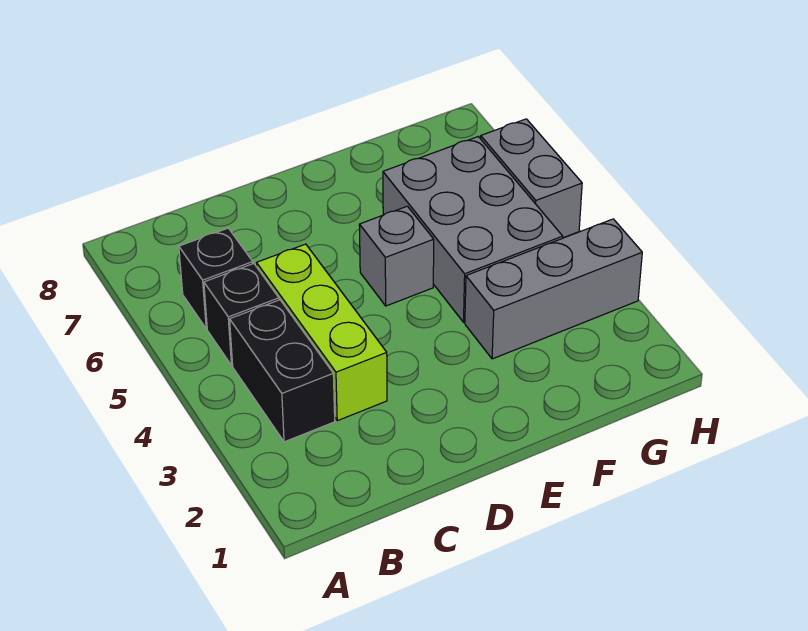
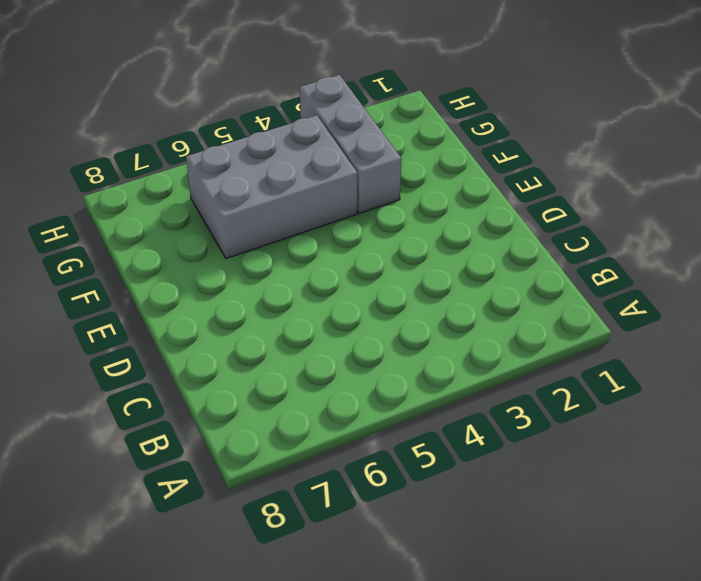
none -> black brick B3:B4 level 1
none -> black brick B5 level 1

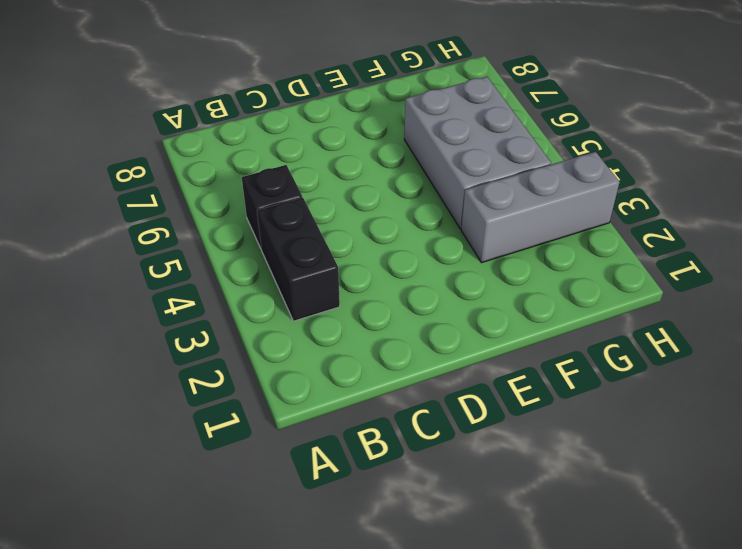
none -> black brick B6 level 1
none -> lime brick C3:C5 level 1

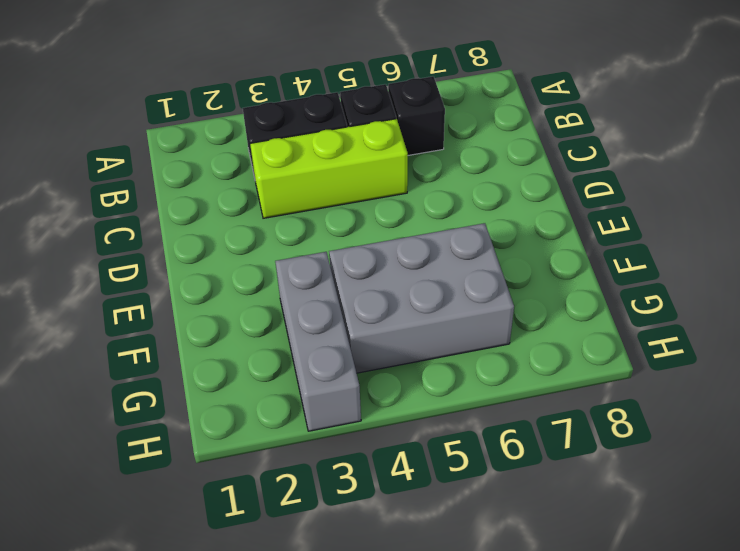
none -> grey brick E5 level 1
none -> grey brick H5:H6 level 1

